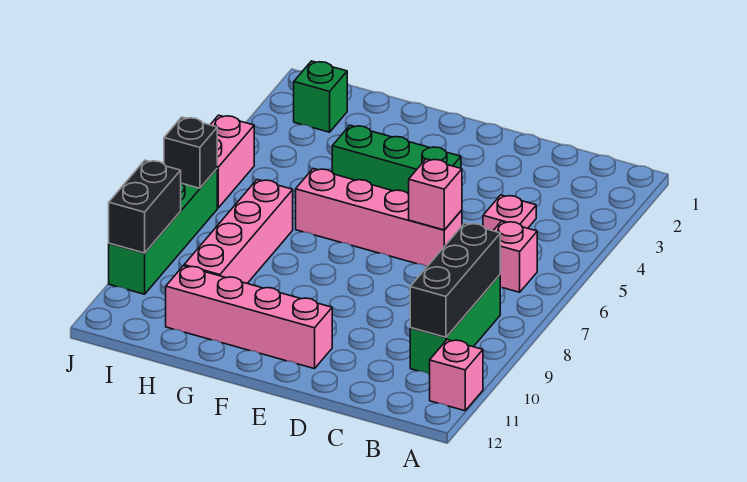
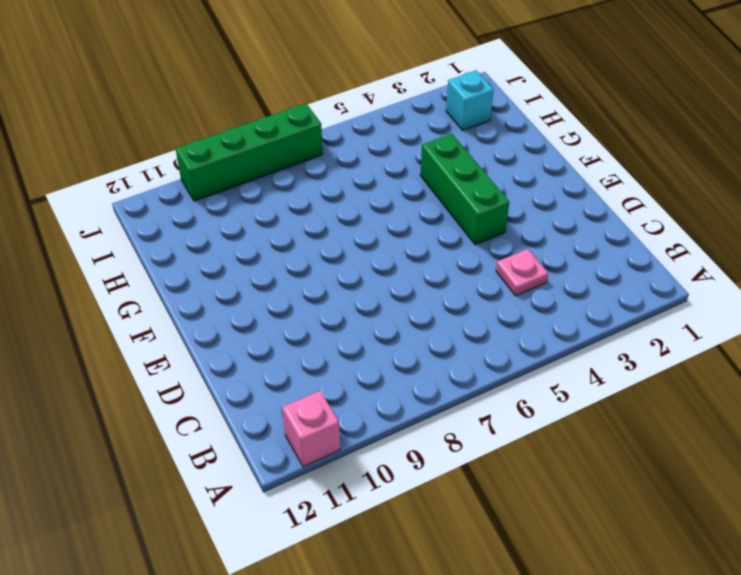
cyan brick I2 level 1 -> green brick I2 level 1
none -> pink brick B6 level 1
none -> green brick B8:B10 level 1
none -> pink brick D6:G6 level 1

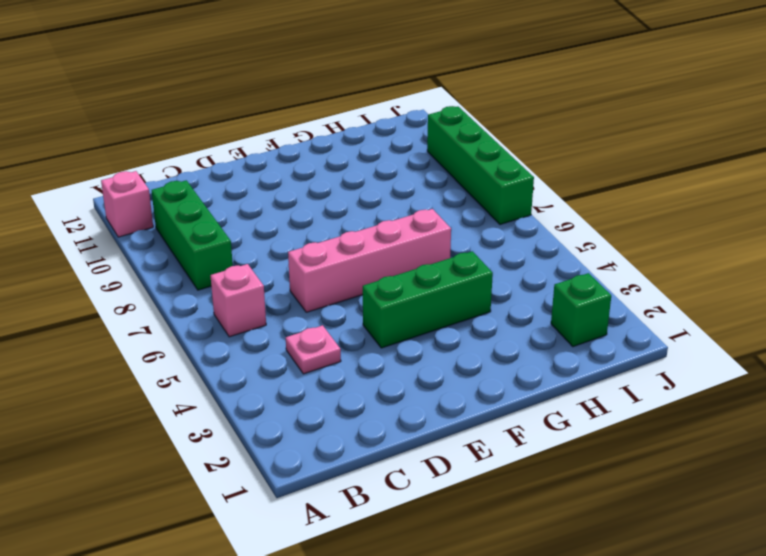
none -> pink brick E11:H11 level 1
none -> pink brick H7:H10 level 1
none -> pink brick J5:J6 level 1

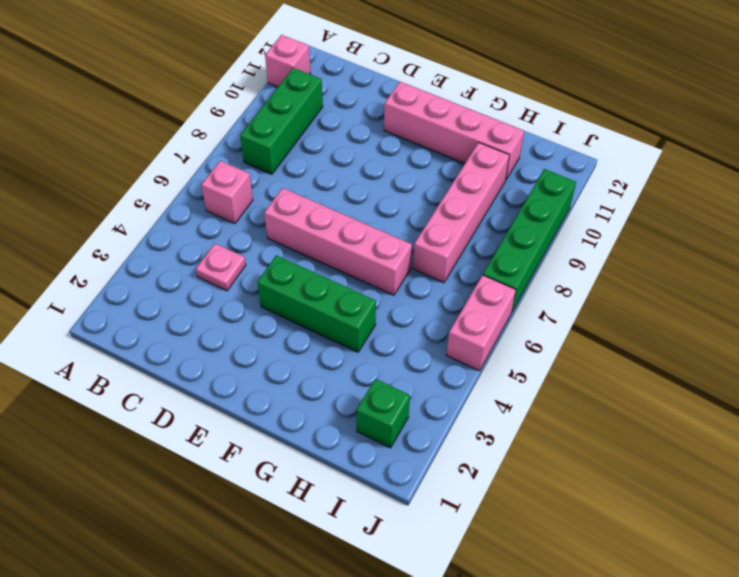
none -> black brick B8:B10 level 2
none -> pink brick D6 level 2
none -> black brick J7 level 2

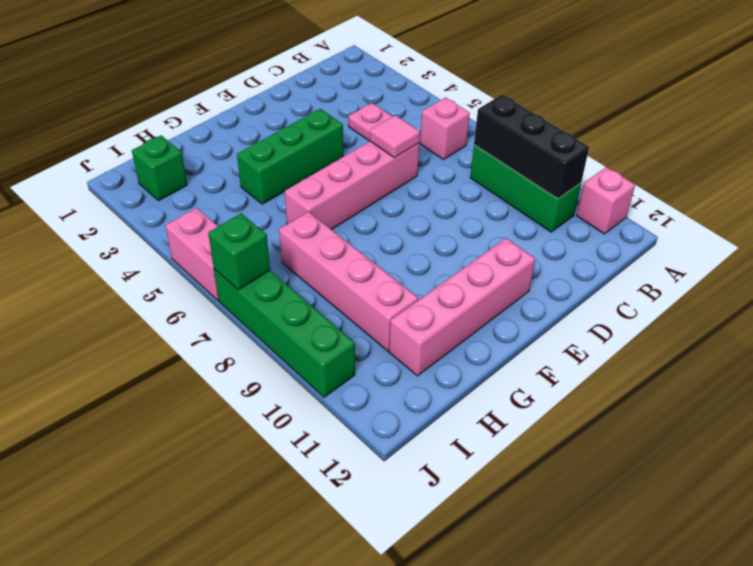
pink tile D6 level 2 -> pink brick D6 level 2
green brick J7 level 2 -> black brick J7 level 2
none -> black brick J9:J10 level 2

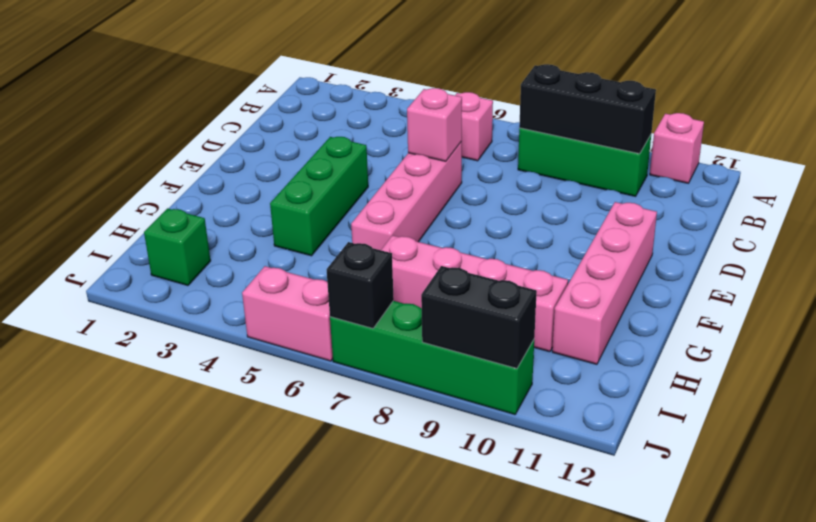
none -> pink plate C4 level 1

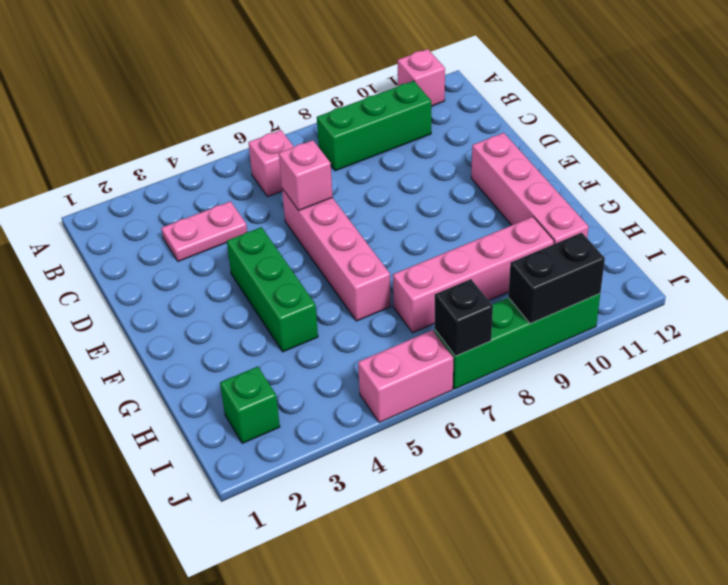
pink plate C3:C4 level 1 -> pink plate C4 level 1
none -> black brick B8:B10 level 2

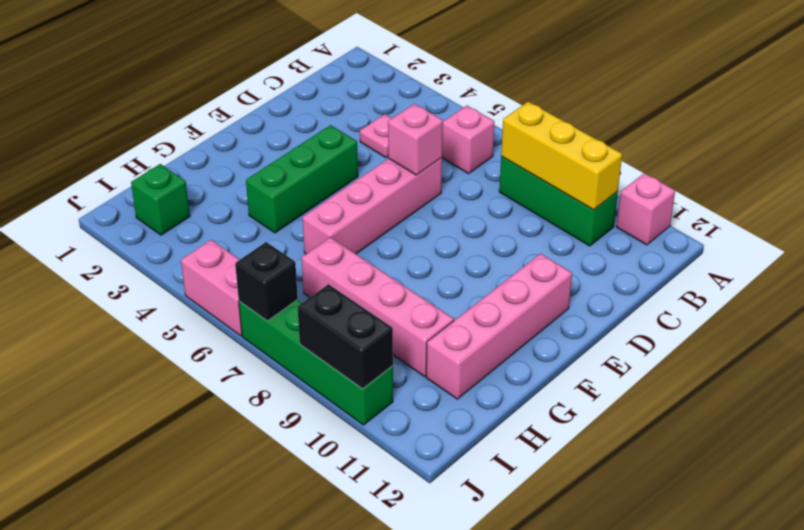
yellow brick B8:B10 level 2 -> black brick B8:B10 level 2

